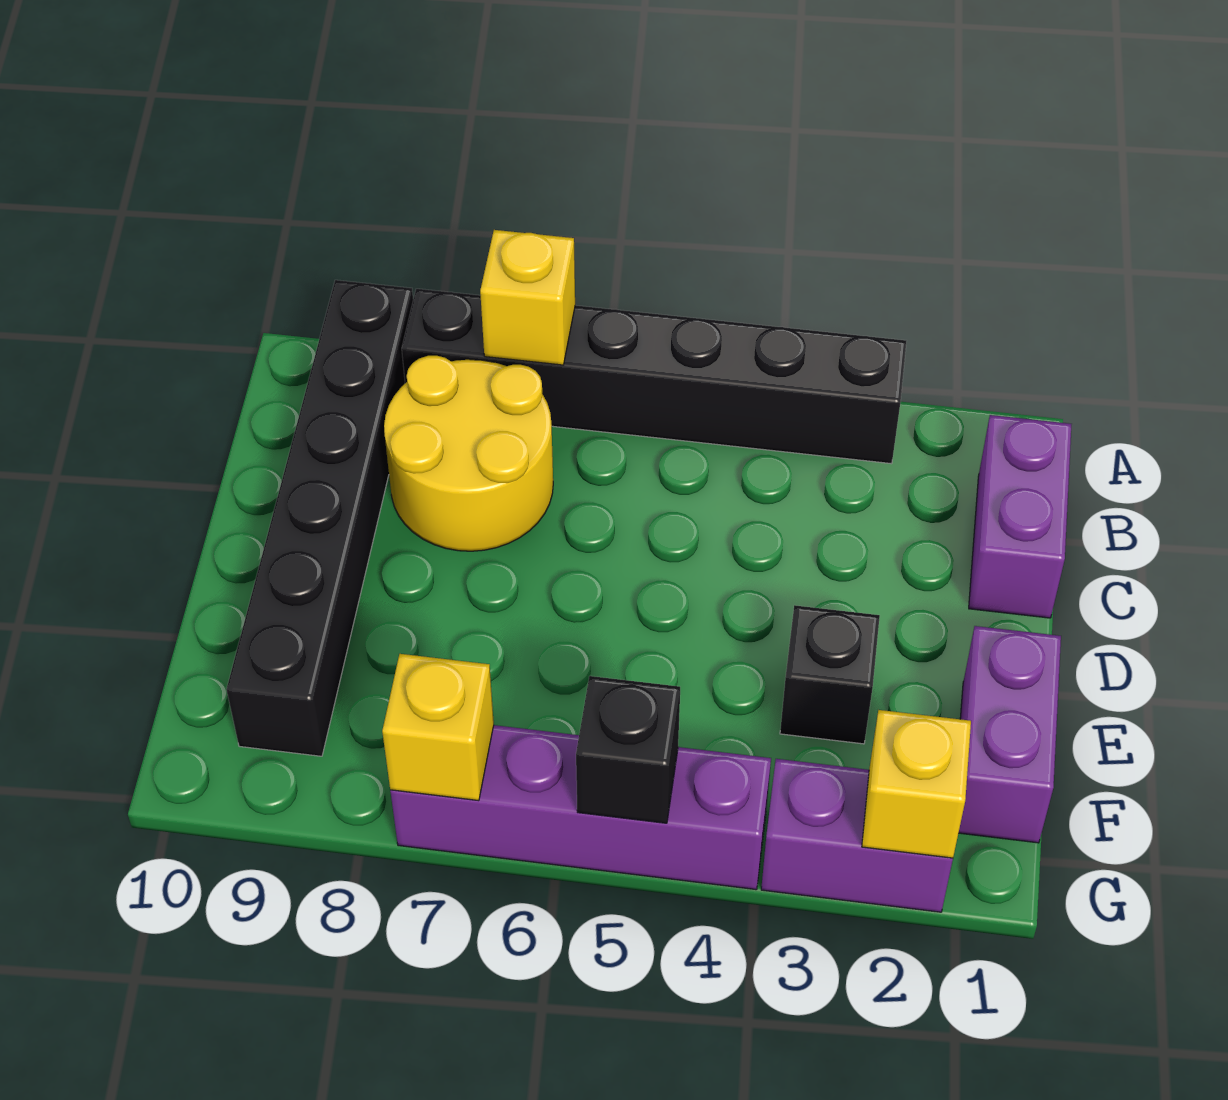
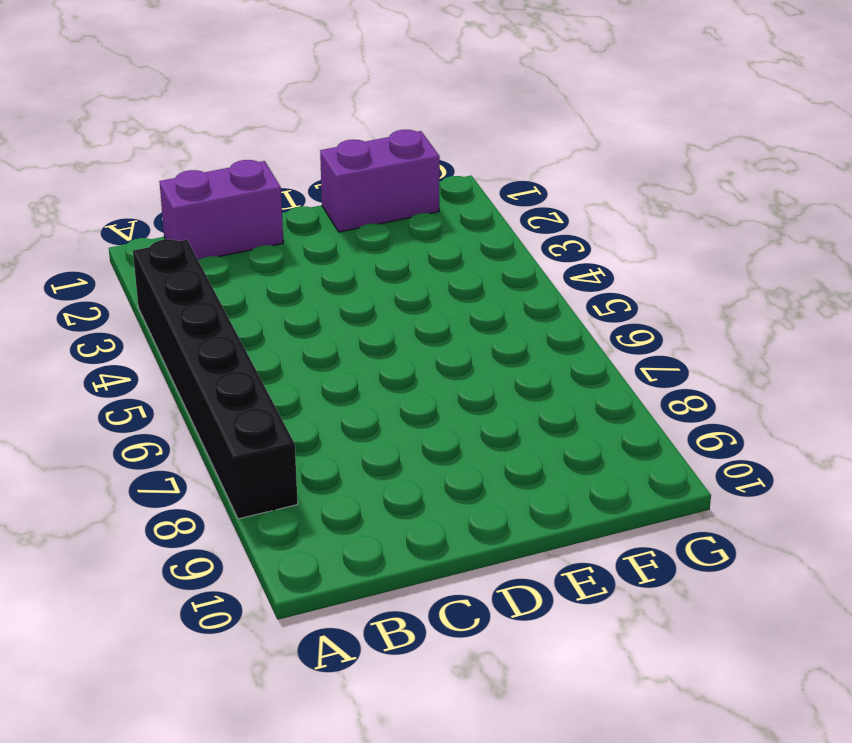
none -> black brick A9:F9 level 1
none -> yellow round brick B7:C8 level 1
none -> black brick E3 level 1

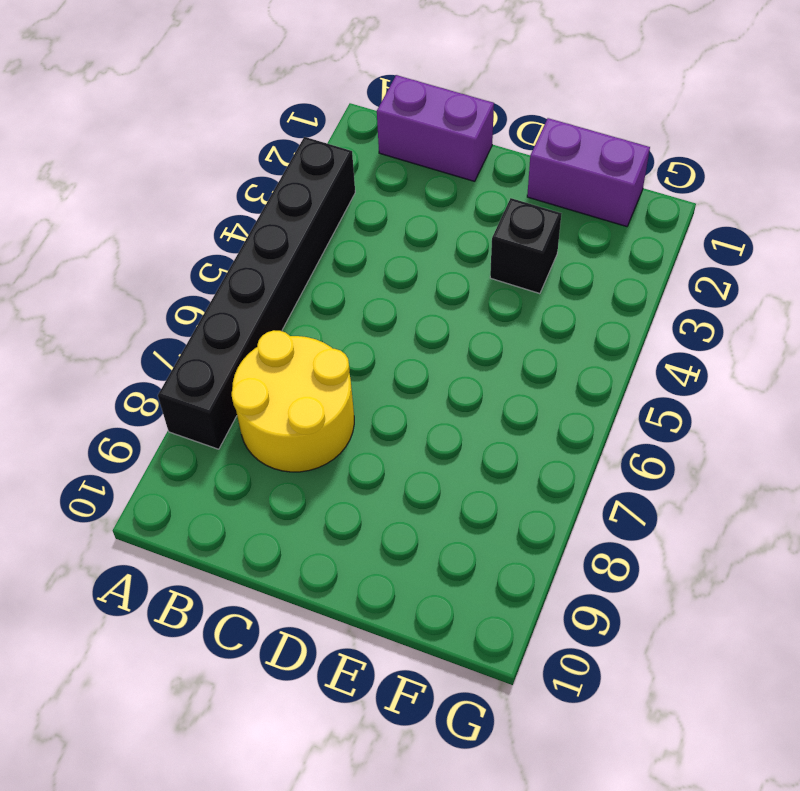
none -> black brick A9:F9 level 1
none -> purple brick G2:G3 level 1
none -> purple brick G4:G7 level 1

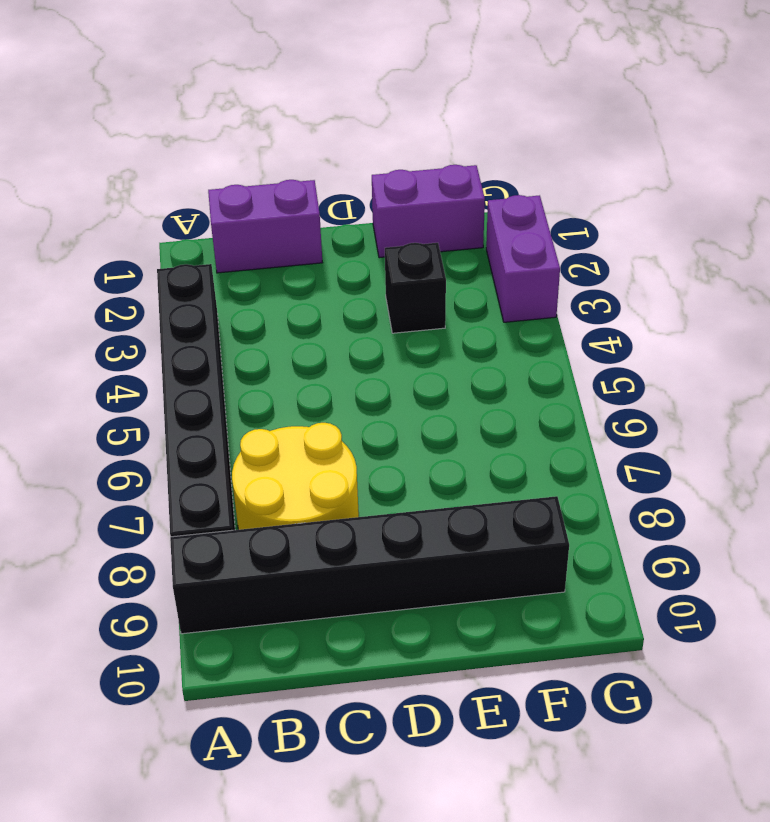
none -> purple brick G4:G7 level 1
none -> yellow brick A7 level 2
none -> yellow brick G2 level 2

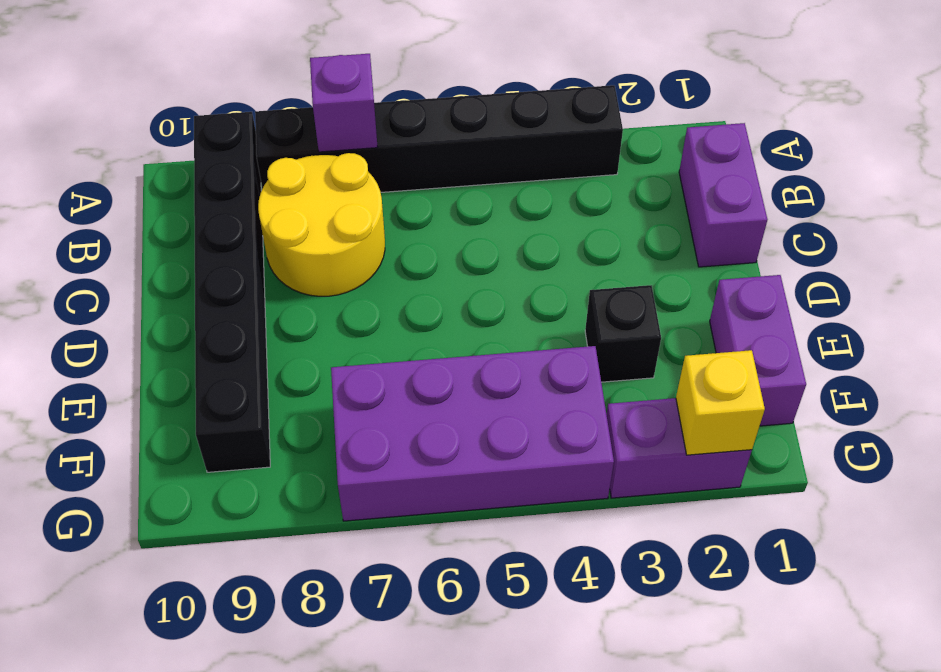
purple brick A7 level 2 -> yellow brick A7 level 2
purple brick F4:G7 level 1 -> purple brick G4:G7 level 1
none -> black brick G5 level 2
none -> yellow brick G7 level 2

